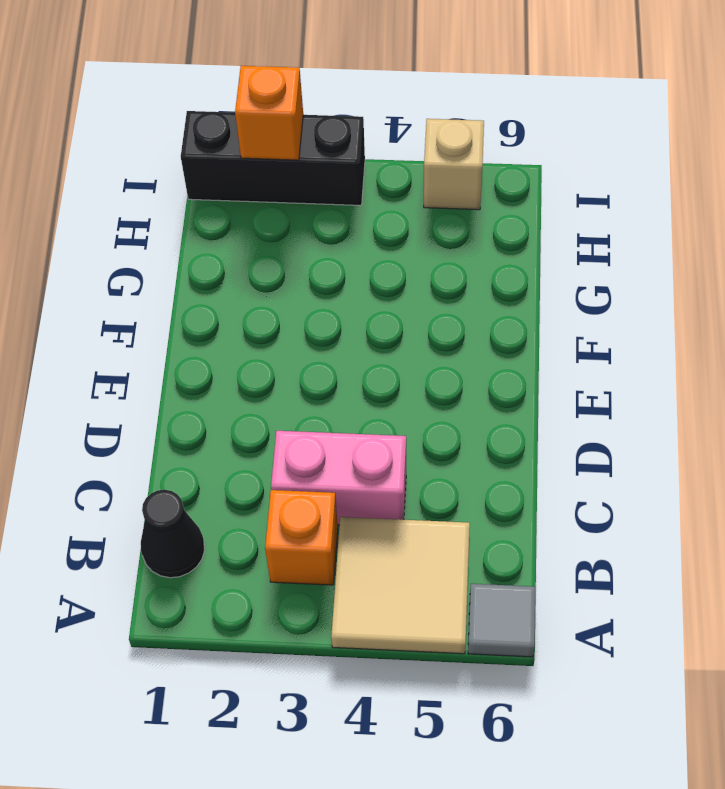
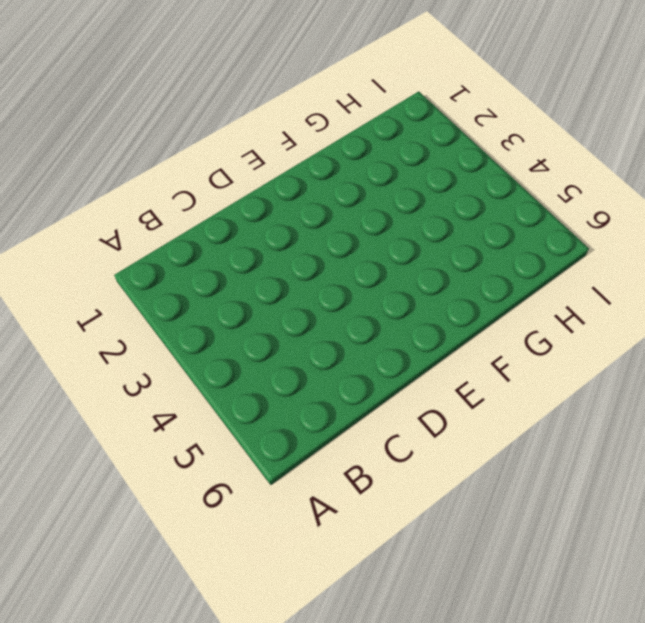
none -> tan tile A4:B5 level 1
none -> grey tile A6 level 1

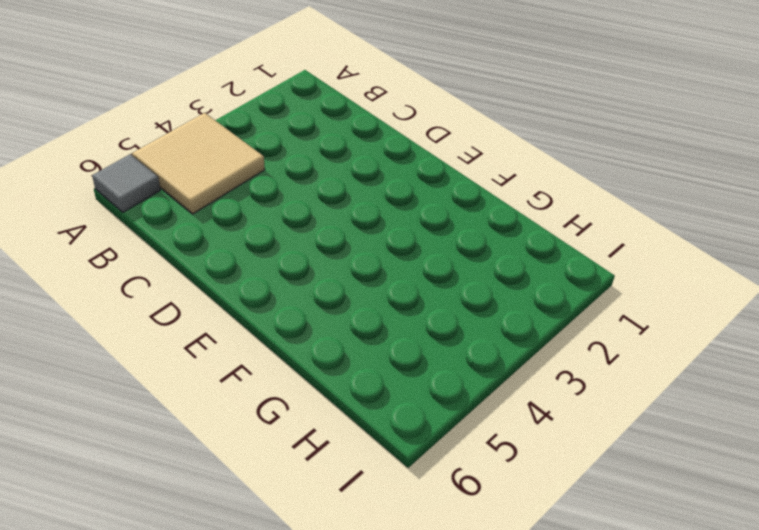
none -> black cone B1 level 1
none -> orange brick B3 level 1

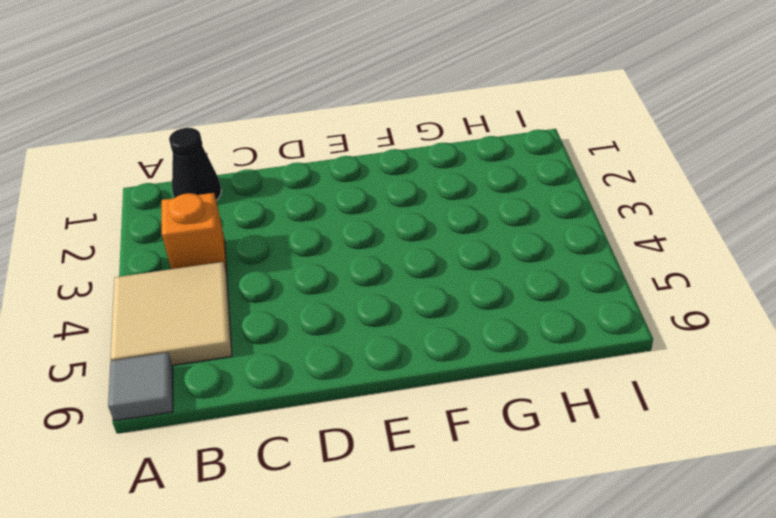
none -> pink brick C3:C4 level 1
none -> black brick I1:I3 level 1

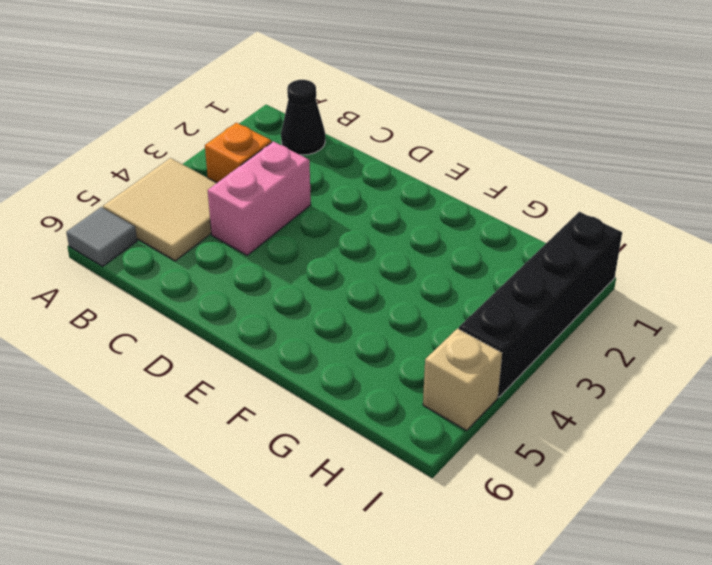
black brick I1:I4 level 1 -> black brick I1:I3 level 1
none -> orange brick I2 level 2

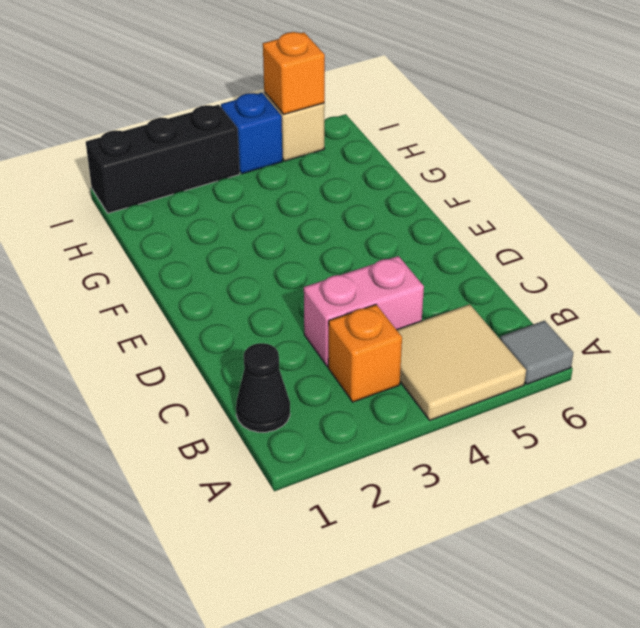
blue brick I4 level 1 -> none
orange brick I5 level 2 -> orange brick I2 level 2

